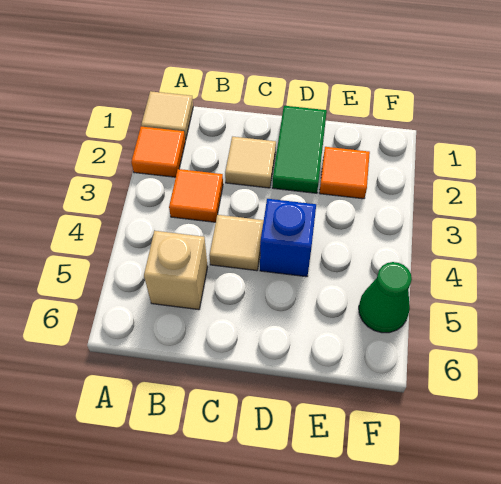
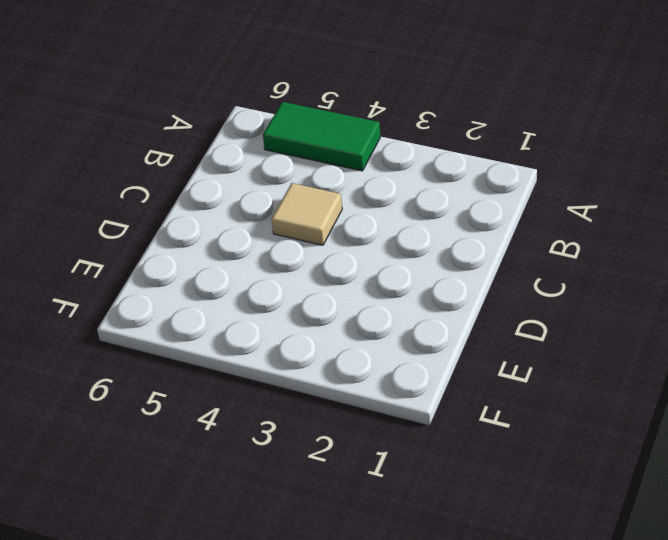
green tile A4:A5 level 1 -> green tile D1:D2 level 1
none -> tan tile A1 level 1
none -> orange tile A2 level 1

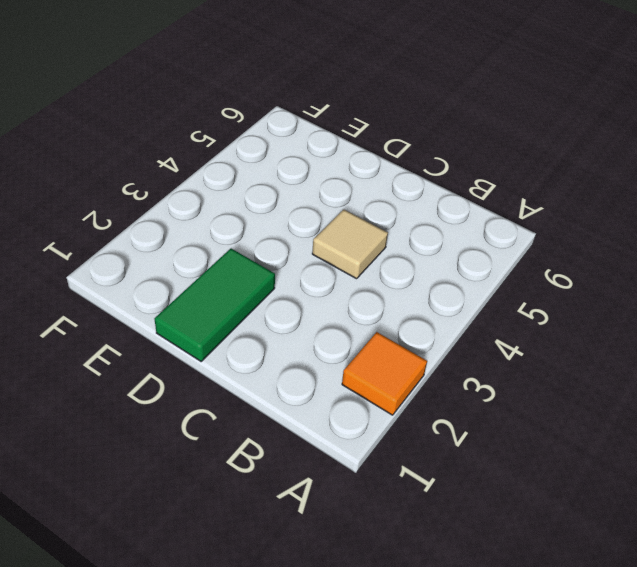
none -> tan tile A1 level 1
none -> orange tile B3 level 1

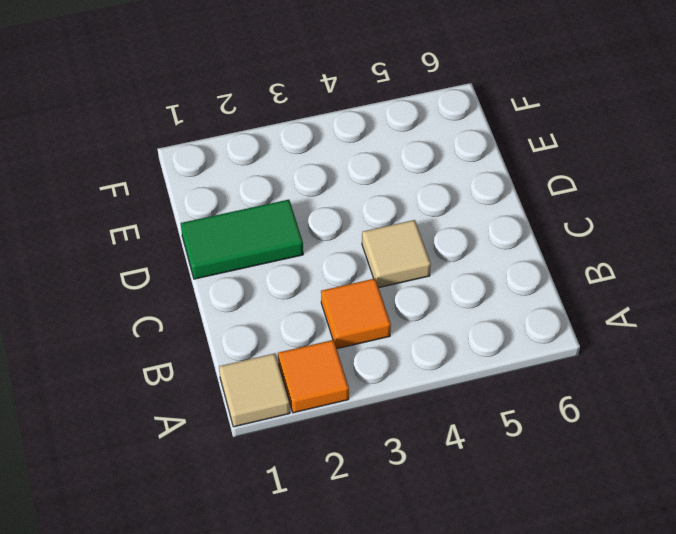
none -> tan brick B5 level 1
none -> tan tile C2 level 1

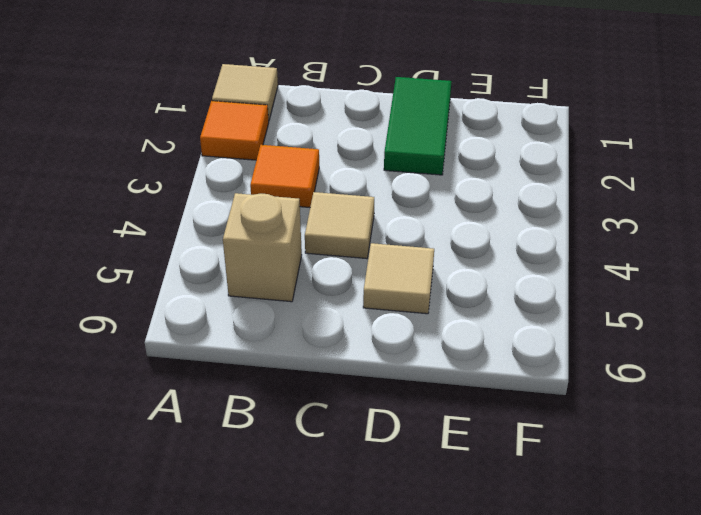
tan tile D5 level 1 -> tan tile C2 level 1
none -> blue brick D4 level 1
none -> orange tile E2 level 1

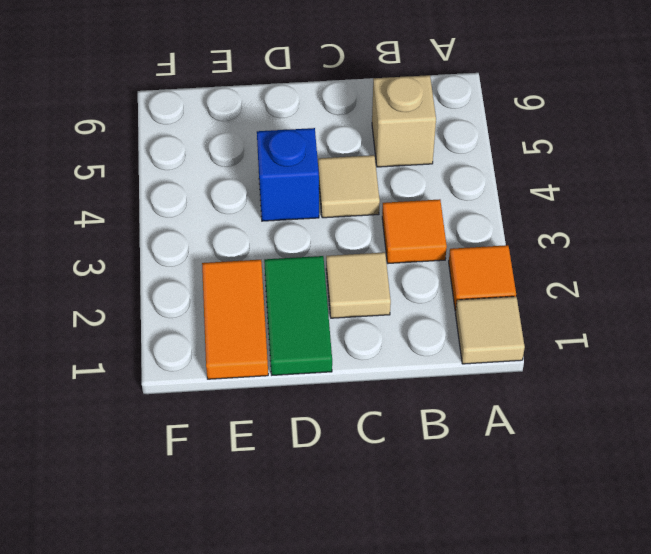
orange tile E1:E2 level 1 -> orange tile E2 level 1
none -> green cone F5 level 1

